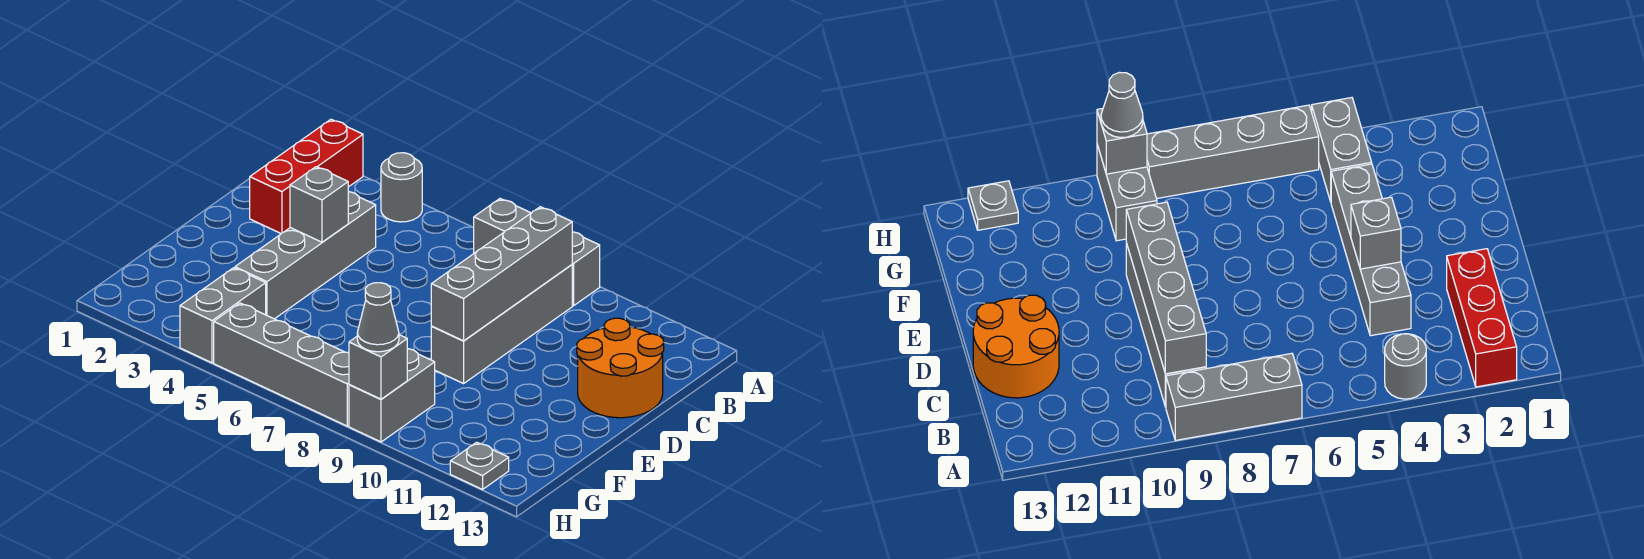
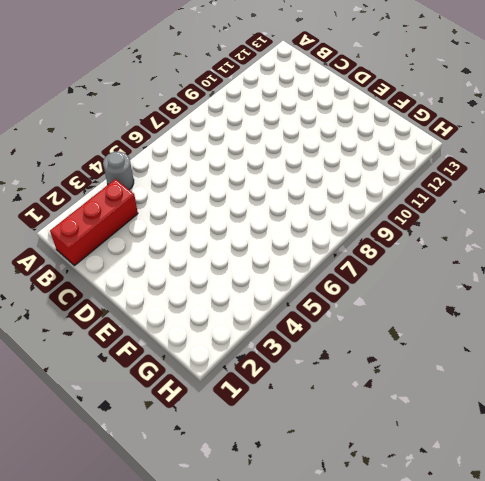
red brick B1:B3 level 1 -> red brick A2:C2 level 1
none -> grey brick A7:A9 level 1
none -> grey brick B9:E9 level 1
none -> grey brick C4:F4 level 1

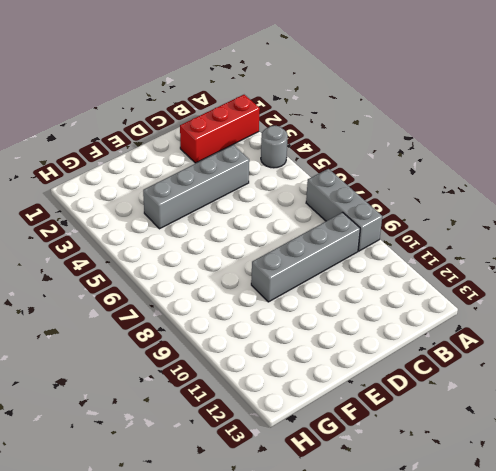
none -> orange round brick C12:D13 level 1
none -> grey brick G4:H4 level 1
none -> grey brick G9:H9 level 1

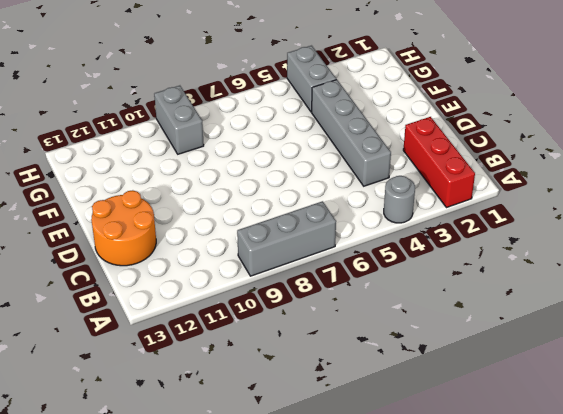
none -> grey brick B9:E9 level 1
none -> grey brick H5:H8 level 1
none -> grey plate H12 level 1

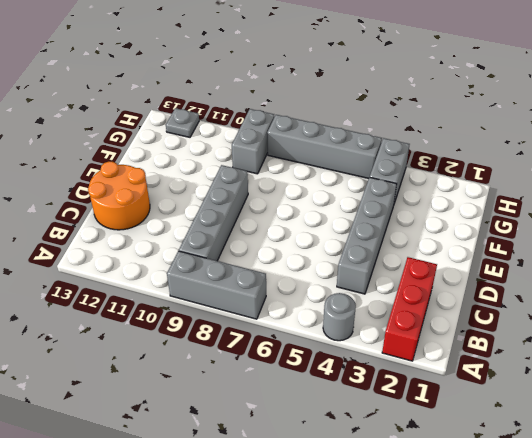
none -> grey brick B9:E9 level 2
none -> grey brick D4 level 2
none -> grey brick H9 level 2

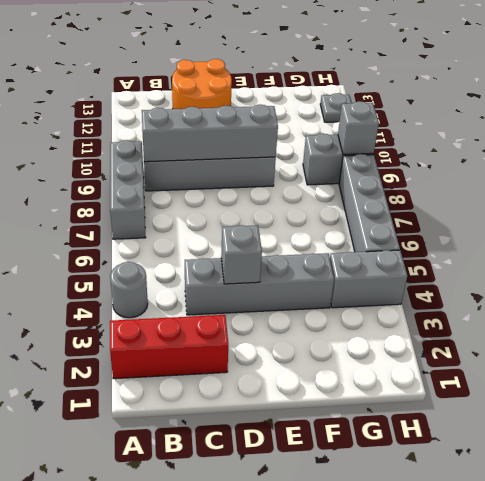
none -> grey cone H9 level 3

